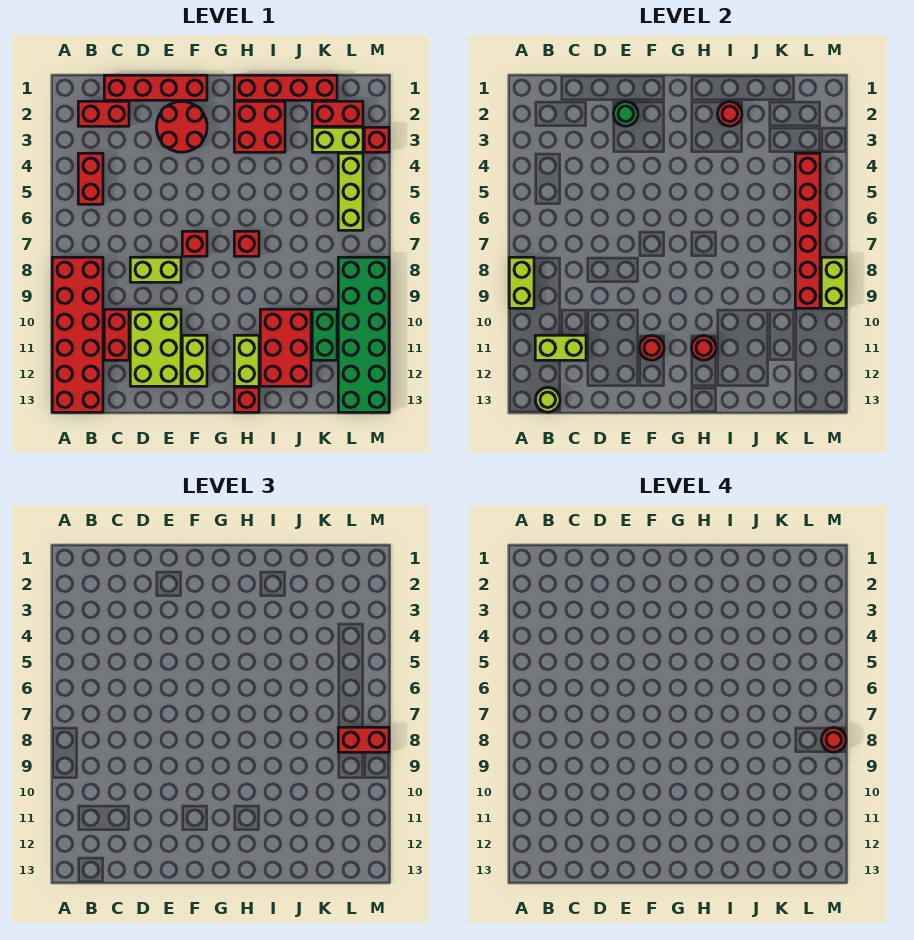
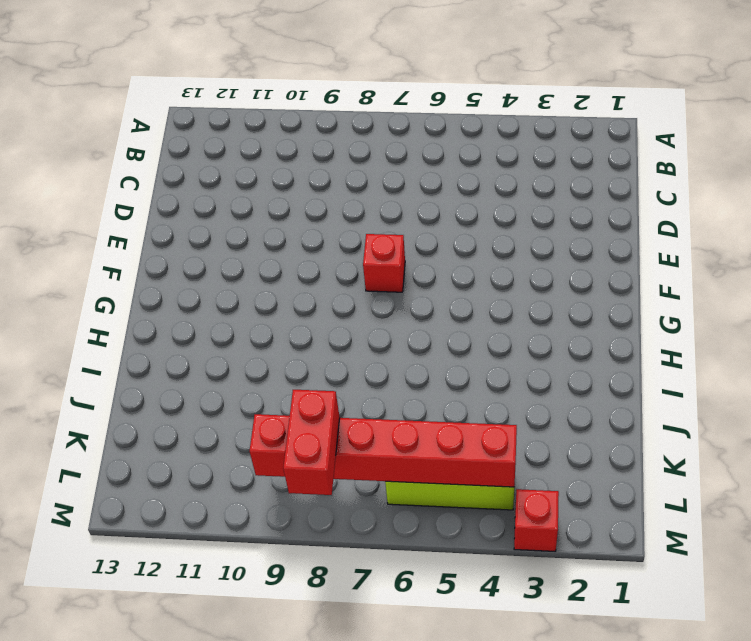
none -> red brick A8:B13 level 1
none -> red brick B2:C2 level 1
none -> red brick B4:B5 level 1
none -> red brick C1:F1 level 1

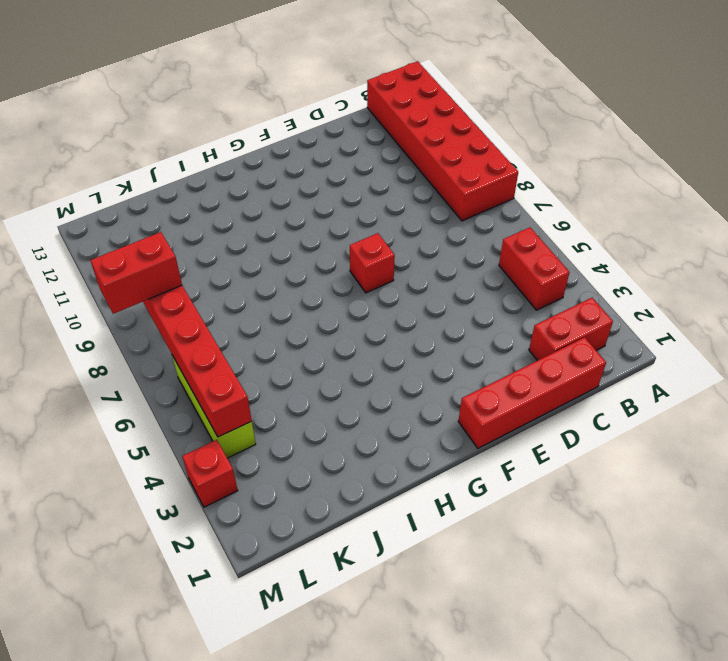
none -> red brick C10:C11 level 1
none -> lime brick D8:E8 level 1
none -> lime brick D10:E12 level 1
none -> red round brick E2:F3 level 1

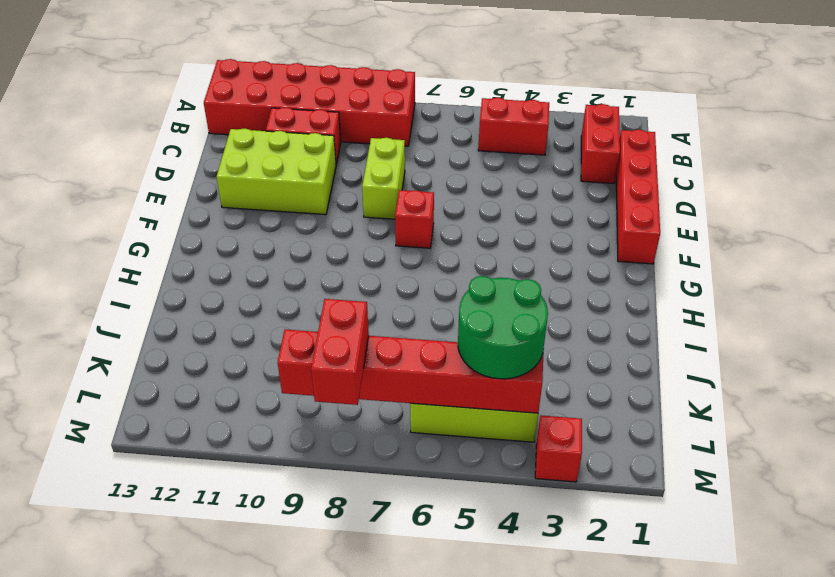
green round brick K4:L5 level 3 -> none
none -> red round brick E2:F3 level 1
none -> lime brick F11:F12 level 1
none -> red brick H1:K1 level 1
none -> red brick H2:I3 level 1

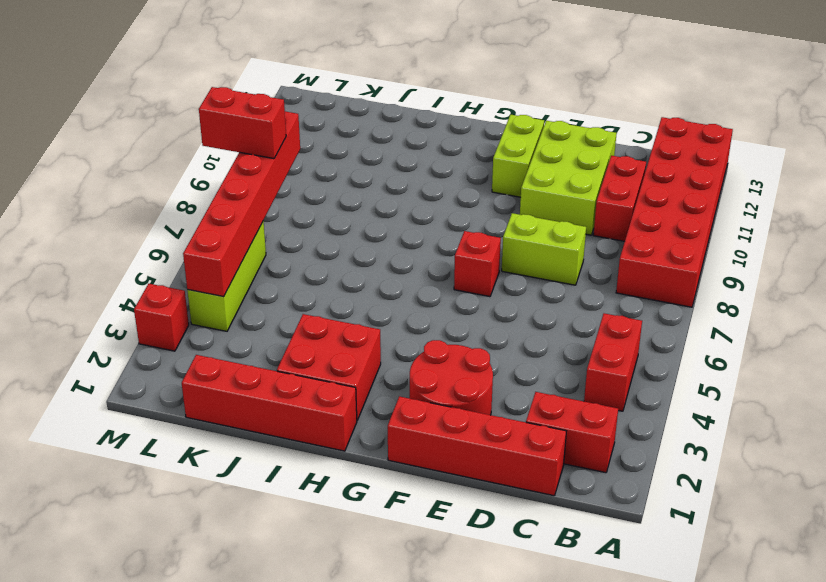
none -> red brick H7 level 1
none -> lime brick H11:H12 level 1
none -> red brick H13 level 1
none -> red brick I10:J12 level 1

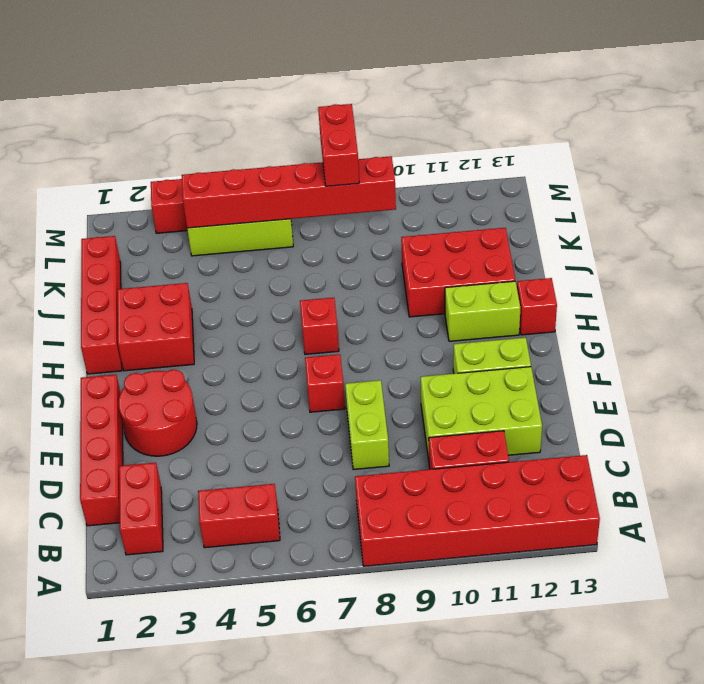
none -> red brick K2:L2 level 1
none -> lime brick K3:L3 level 1
none -> green brick K10:K11 level 1
none -> green brick L8:M13 level 1

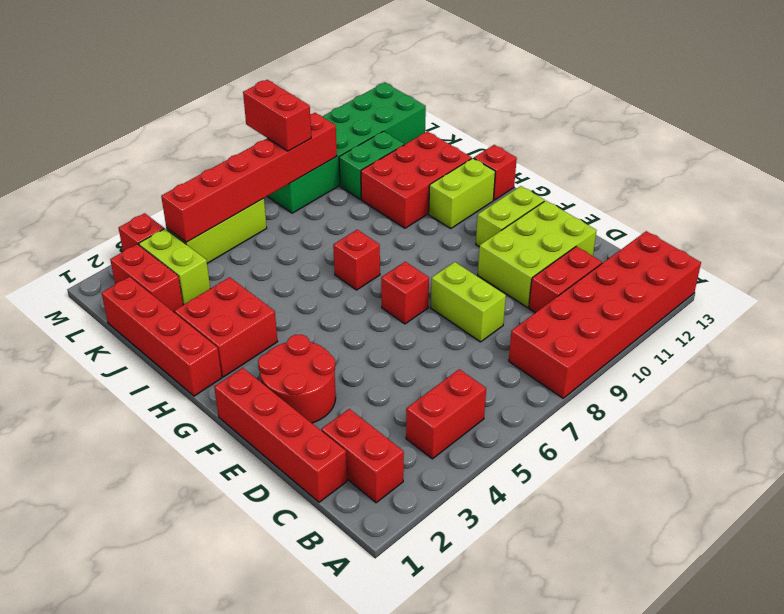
none -> lime brick A8:A9 level 2
none -> lime brick B11:C11 level 2
none -> lime round brick B13 level 2
none -> green round brick E2 level 2

